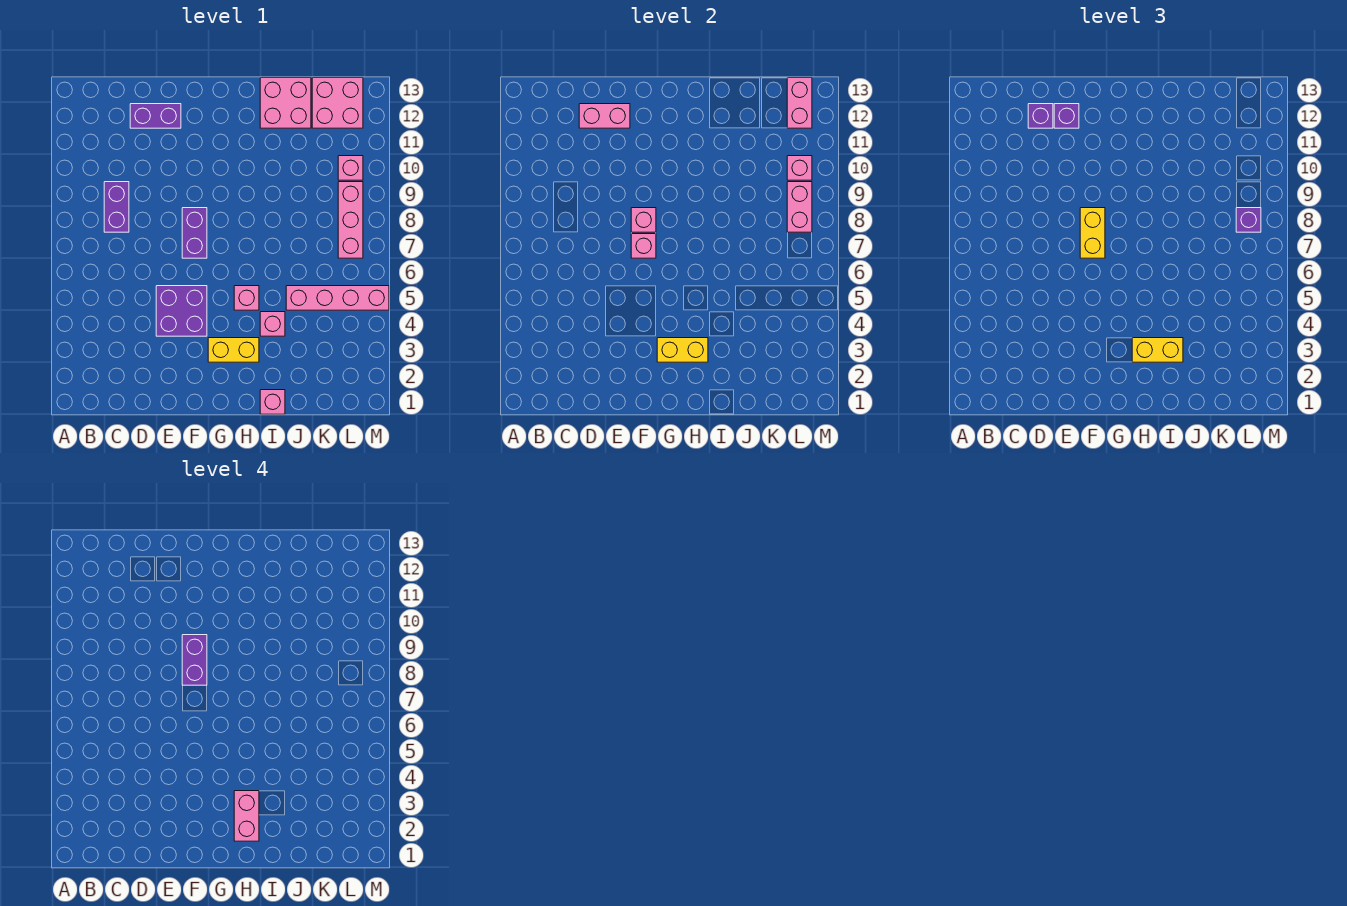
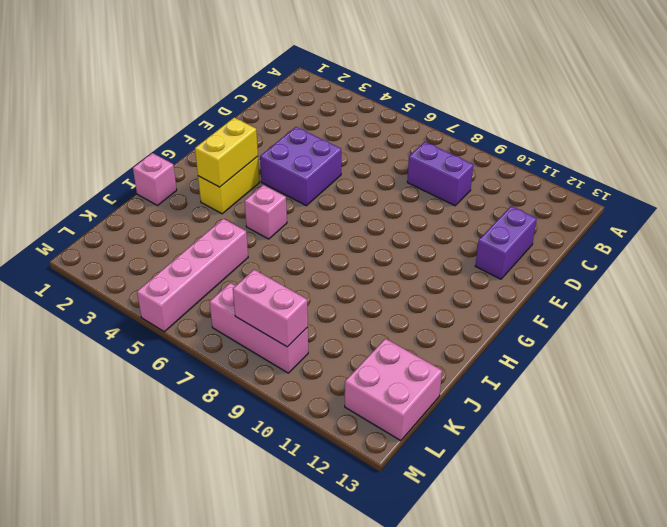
none -> purple brick F7:F8 level 1
none -> pink brick I4 level 1
none -> pink brick I12:J13 level 1

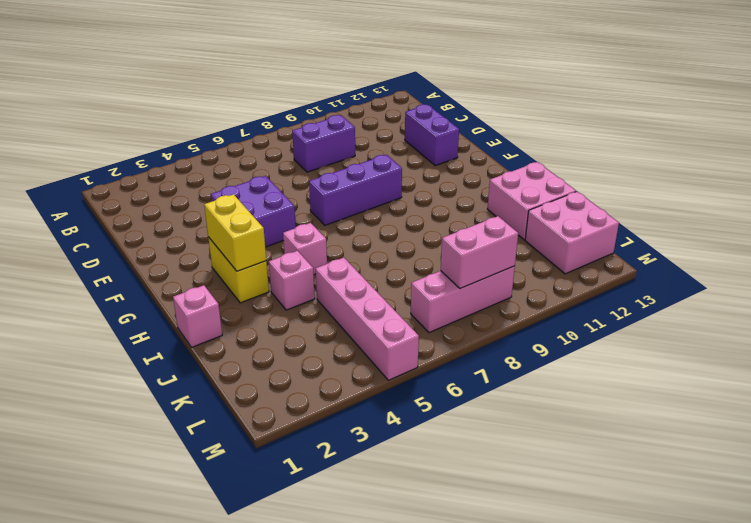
purple brick F7:F9 level 1 -> purple brick F7:F8 level 1
none -> pink brick L10 level 1
none -> pink brick D12:E12 level 2
none -> pink brick F7 level 2

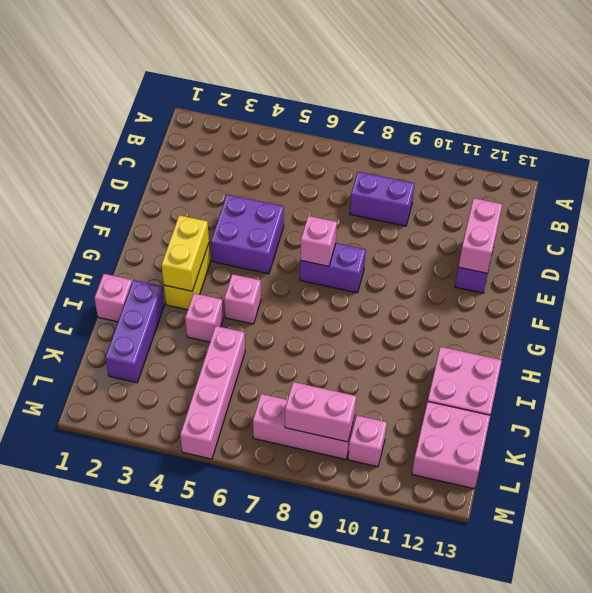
purple brick I2:K2 level 1 -> none
none -> pink brick F8 level 2
none -> pink brick L10 level 2
none -> pink brick L12:L13 level 2

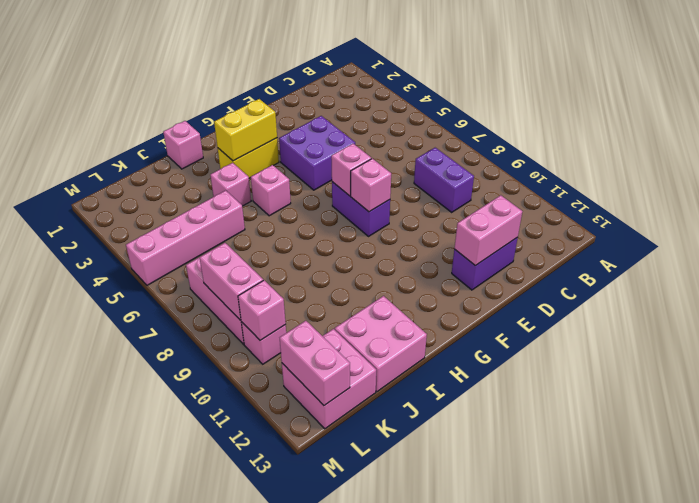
none -> purple brick D12 level 3
none -> purple brick E12 level 3
none -> yellow brick F7:F8 level 3

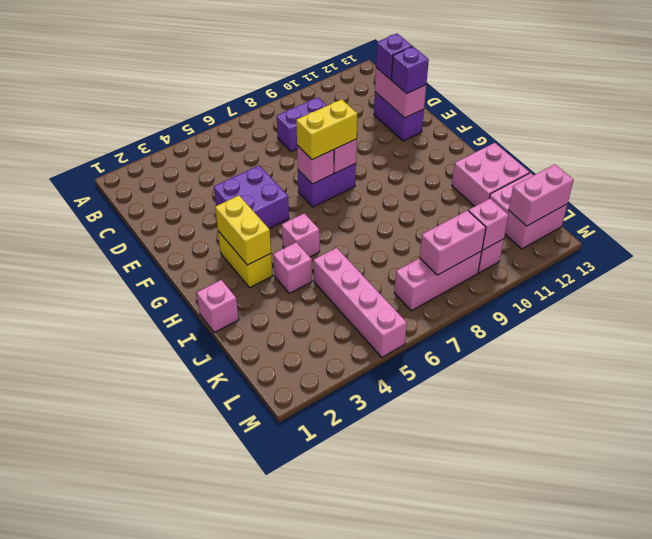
none -> yellow brick H3:I3 level 3
none -> purple brick L8 level 3
none -> purple brick F8:F9 level 4

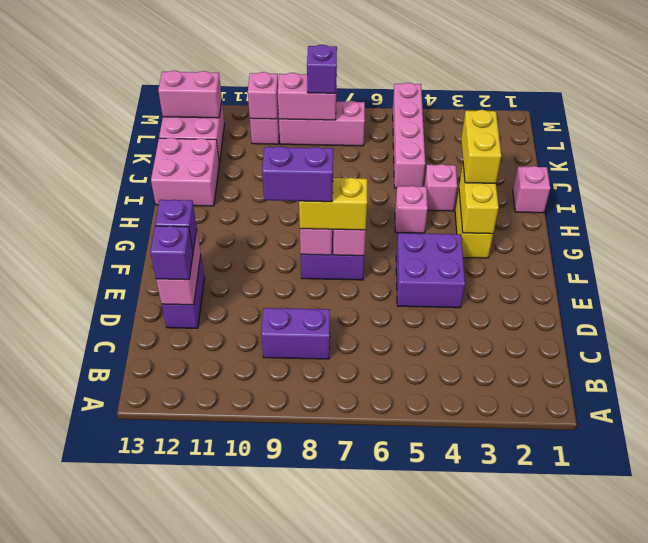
none -> pink brick H2:H3 level 4

